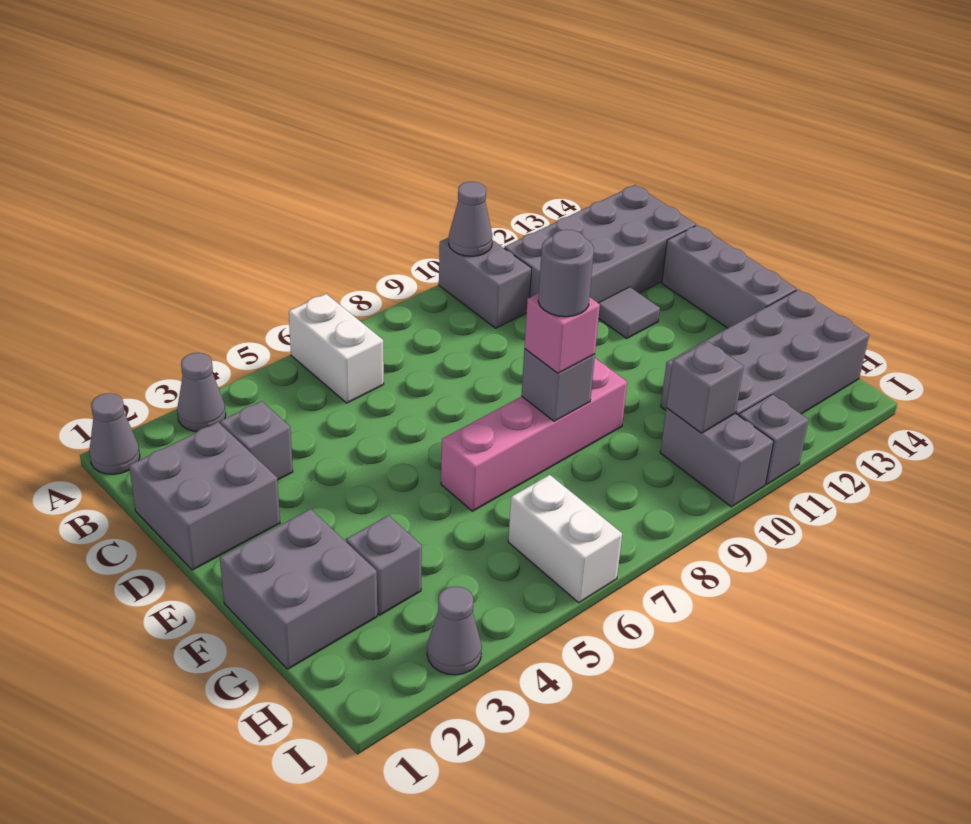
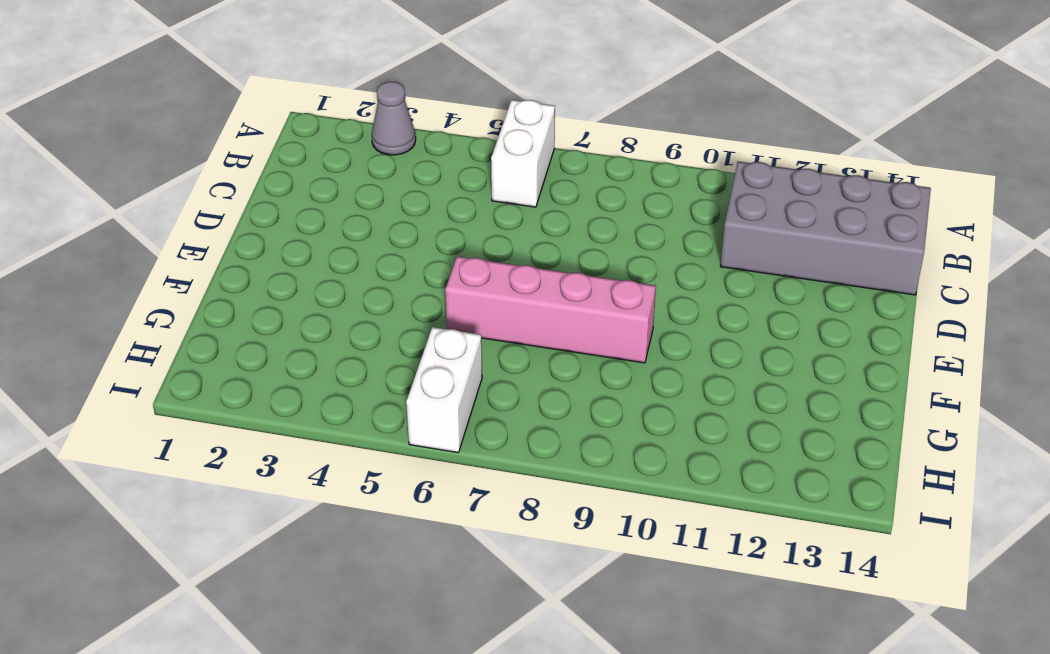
none -> grey cone A1 level 1
none -> grey brick A10:B10 level 1
none -> grey brick C1:D2 level 1

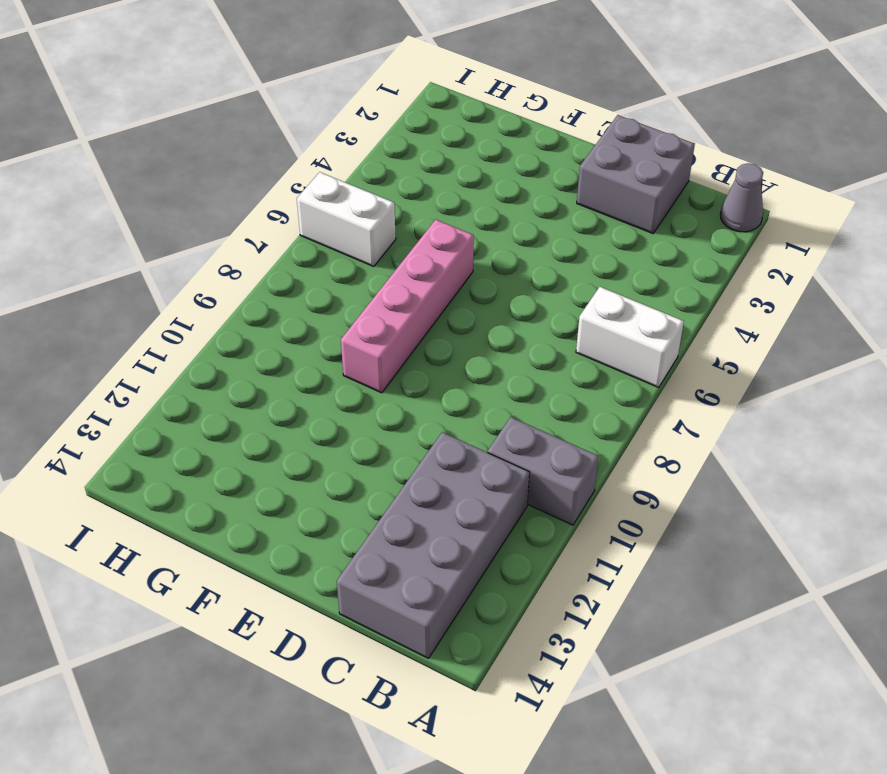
none -> grey cone A3 level 1
none -> grey brick C3 level 1
none -> grey tile D12 level 1

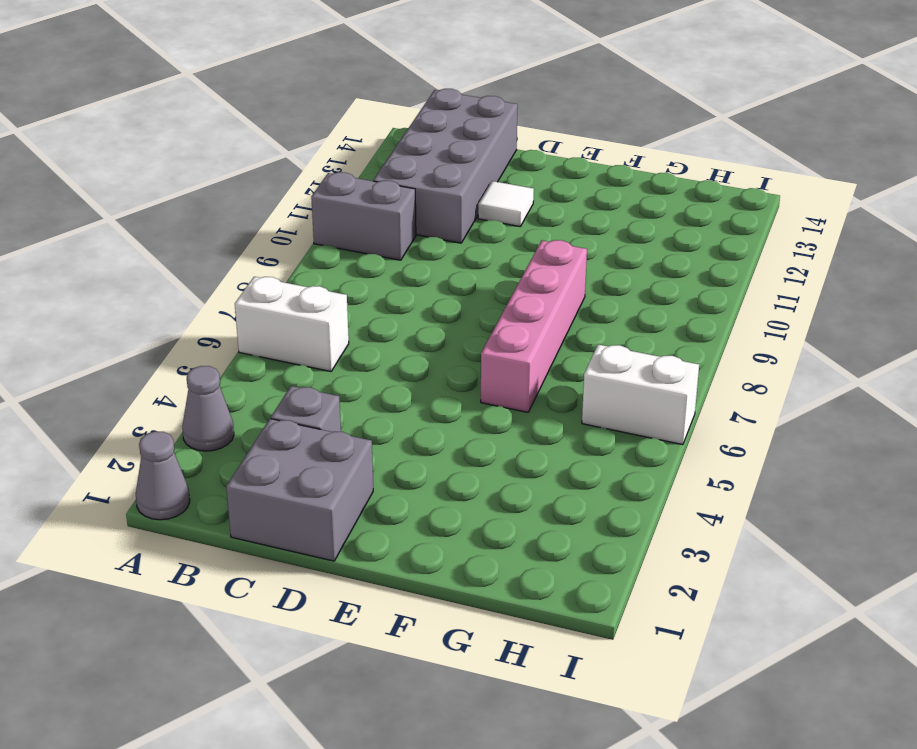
white tile D12 level 1 -> grey tile D12 level 1
none -> grey brick D14:F14 level 1
none -> grey brick F1:G2 level 1
none -> grey brick G3 level 1

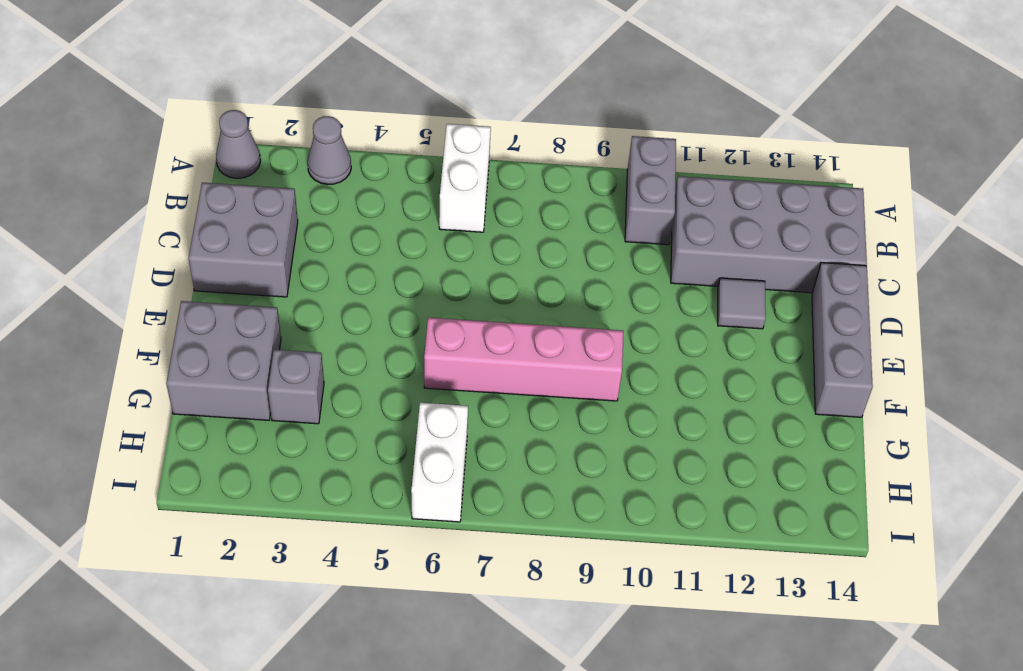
none -> grey brick C3 level 1
none -> grey brick G11:H14 level 1
none -> grey brick H10:I10 level 1

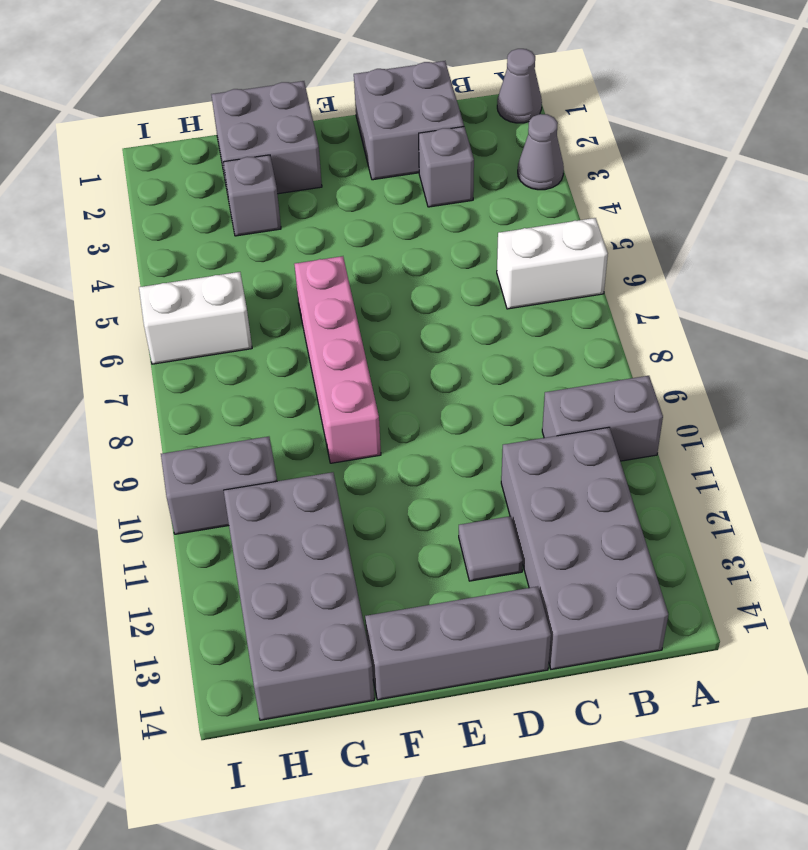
none -> grey cone I3 level 1
none -> grey brick I11 level 1
none -> grey cone A10 level 2

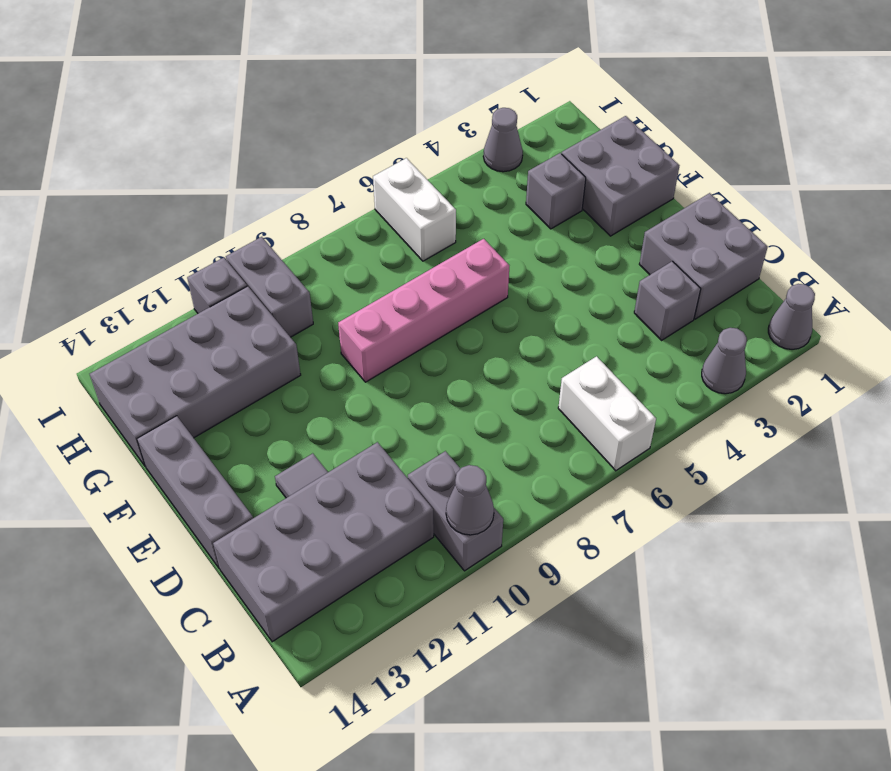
none -> grey brick F8 level 2
none -> grey brick H10 level 2
none -> pink brick F8 level 3

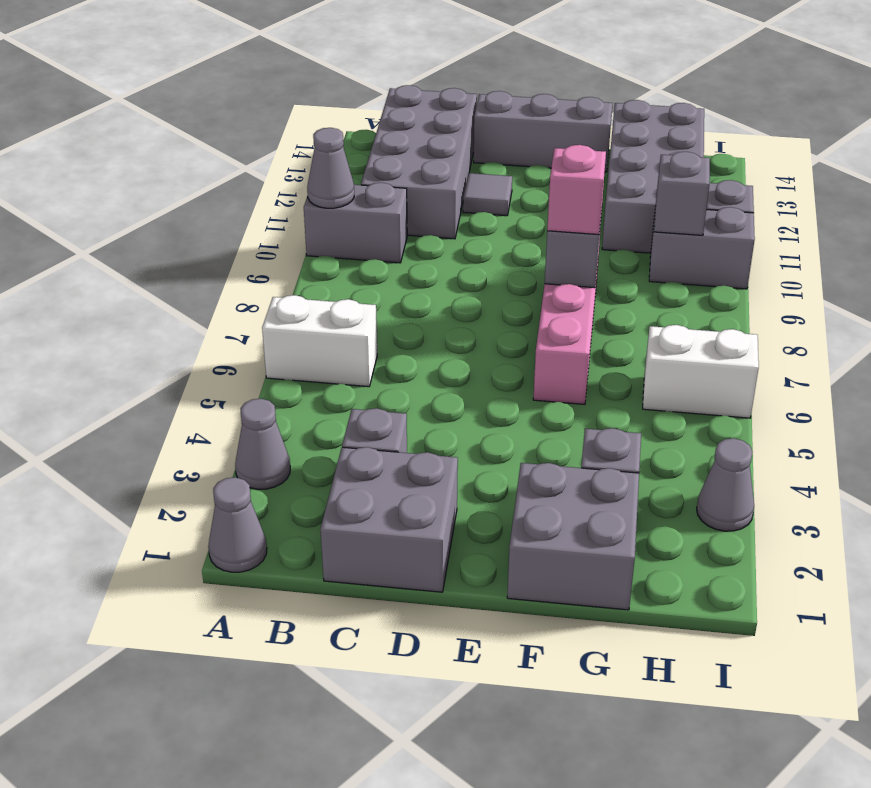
none -> grey round brick F8 level 4

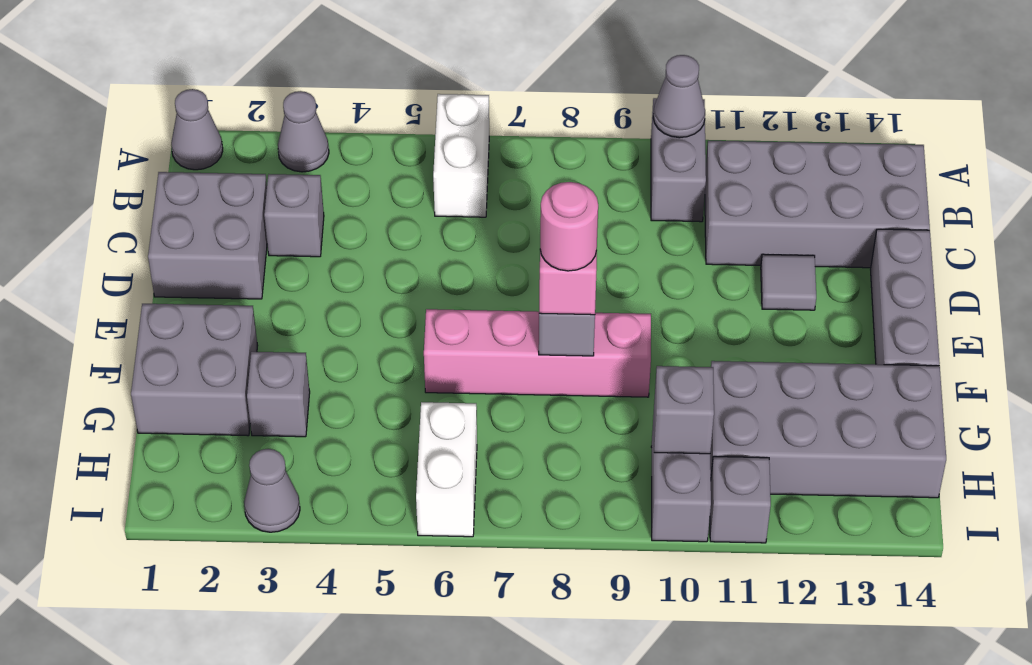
pink round brick F8 level 4 -> grey round brick F8 level 4

